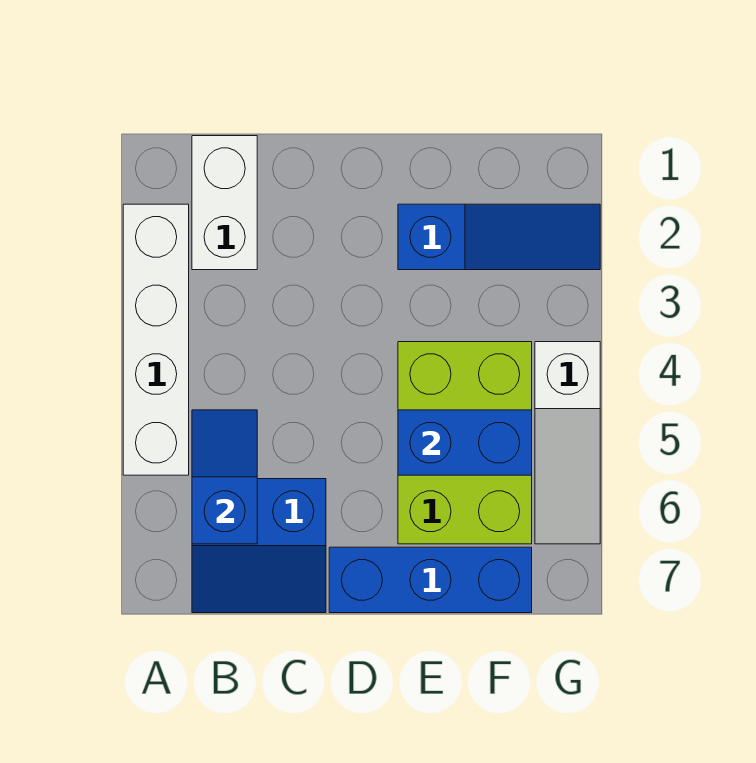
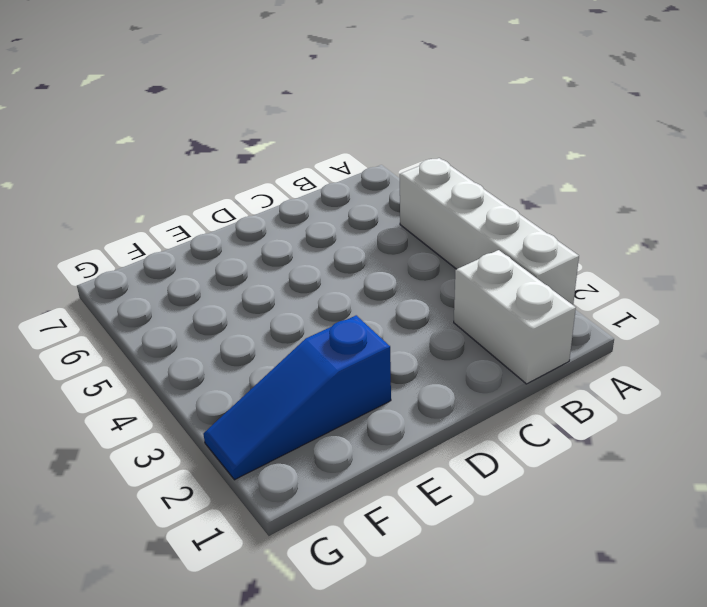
none -> blue slope B6:C7 level 1 top 6
none -> blue brick D7:F7 level 1

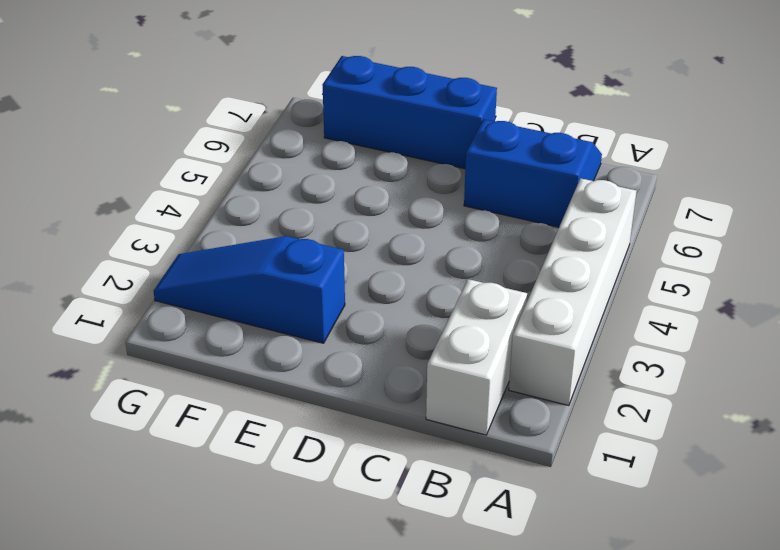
none -> lime brick E4:F6 level 1
none -> white slope G4:G6 level 1 top 4

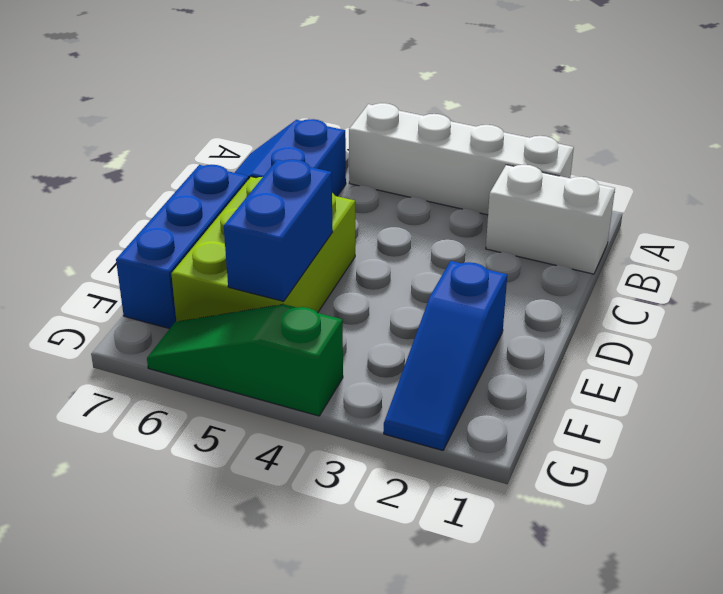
lime brick D5:F6 level 1 -> lime brick E4:F6 level 1
green slope G4:G6 level 1 top 4 -> white slope G4:G6 level 1 top 4
none -> blue slope B5:B6 level 2 top 6

